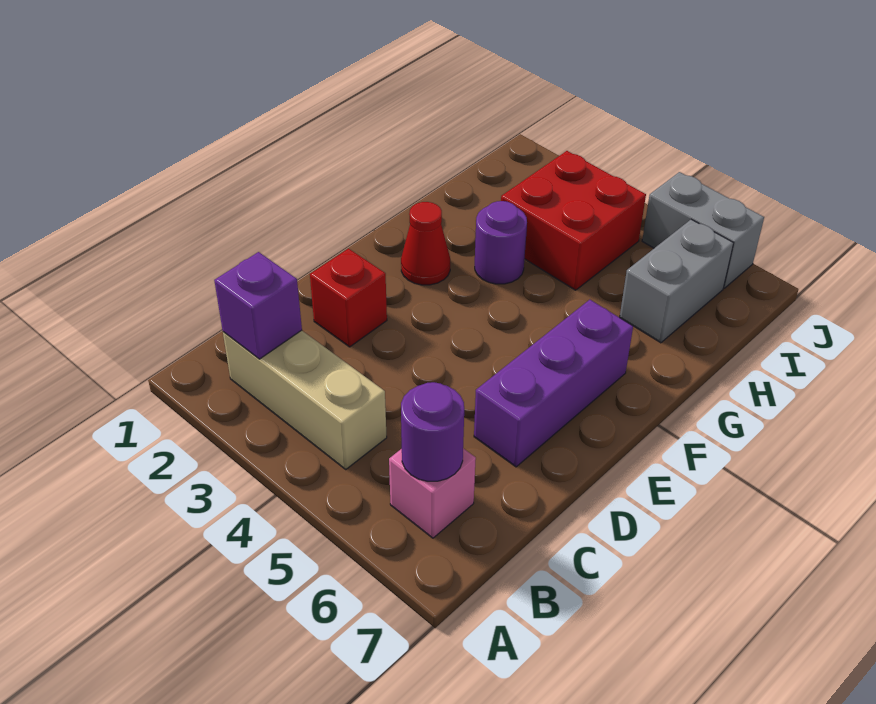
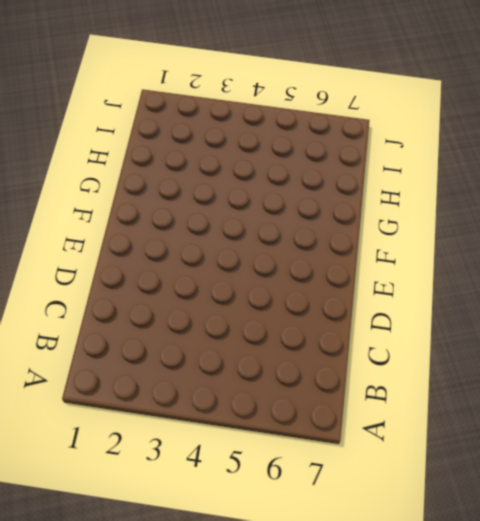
none -> tan brick B2:B4 level 1
none -> pink brick B6 level 1

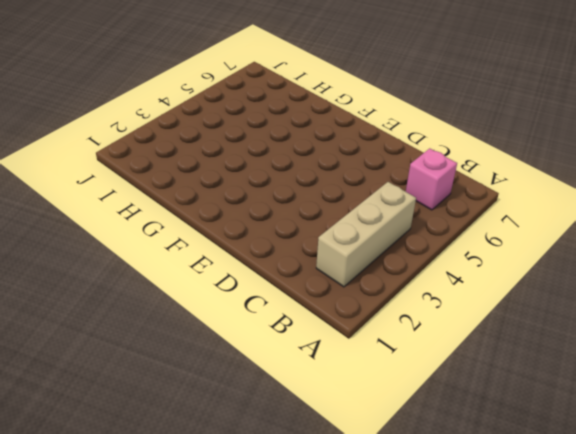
none -> red brick D2 level 1
none -> purple brick D6:F6 level 1

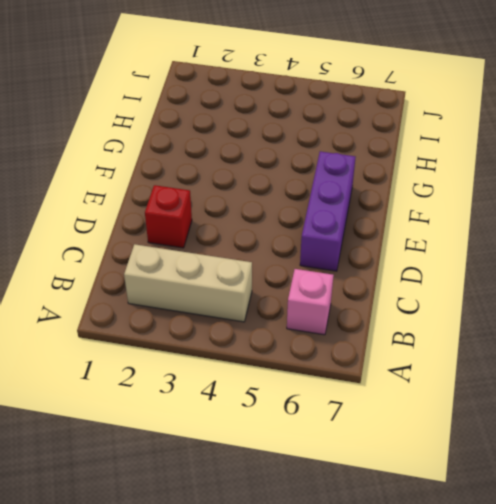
none -> red cone F2 level 1
none -> purple round brick G3 level 1

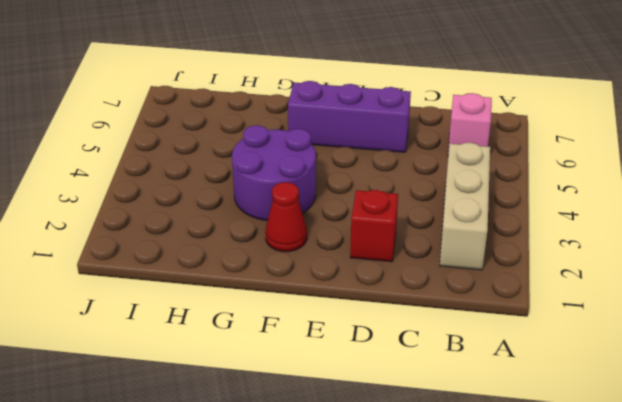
purple round brick F3:G4 level 1 -> purple round brick G3 level 1
none -> red brick H3:I4 level 1
none -> grey brick H6:I6 level 1

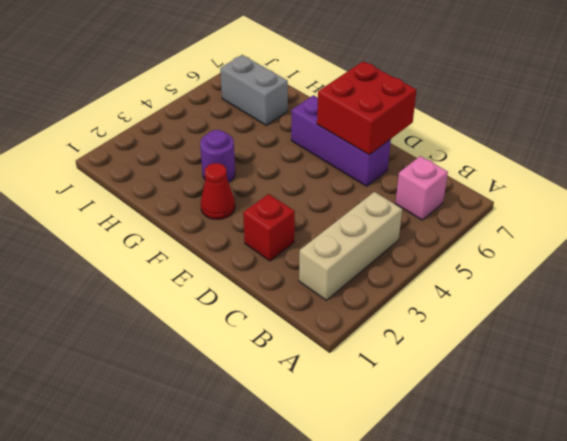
red brick D6:E7 level 2 -> red brick H3:I4 level 1
none -> grey brick J5:J6 level 1
none -> purple brick B2 level 2

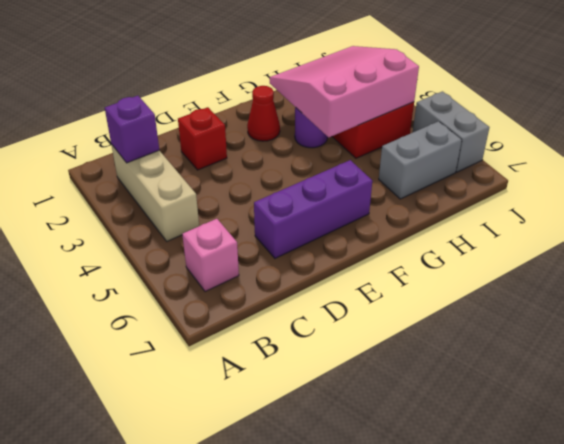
pink slope G2:I4 level 2 top 4 -> none
none -> purple round brick B6 level 2

